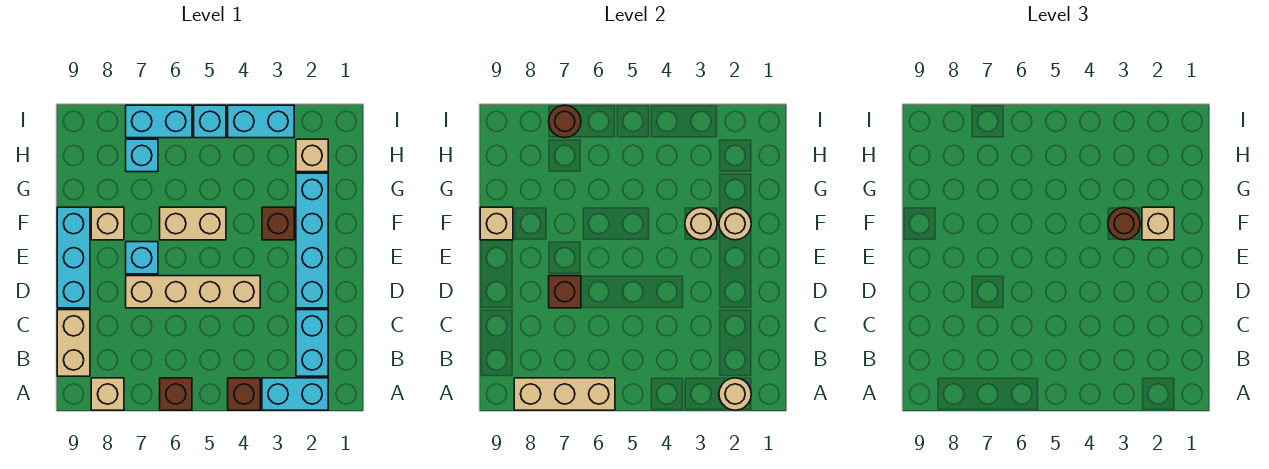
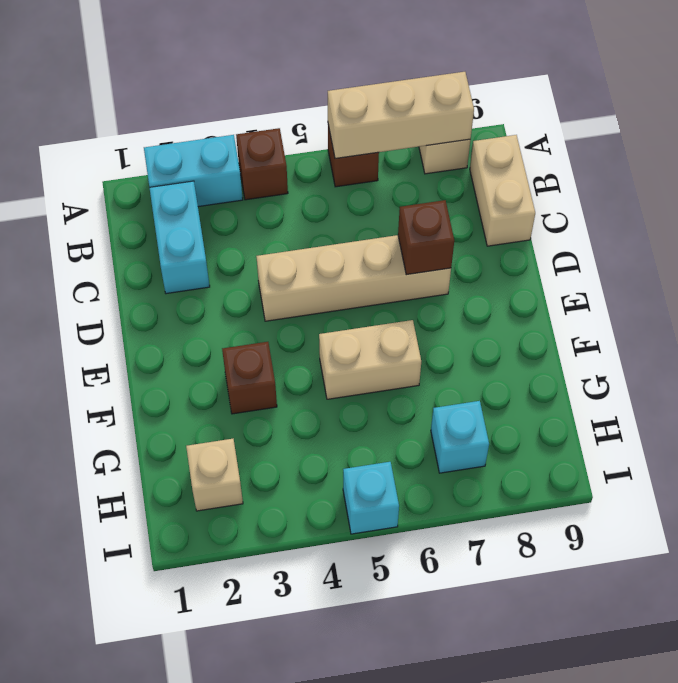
none -> cyan brick D2:G2 level 1
none -> cyan brick D9:F9 level 1
none -> cyan brick E7 level 1

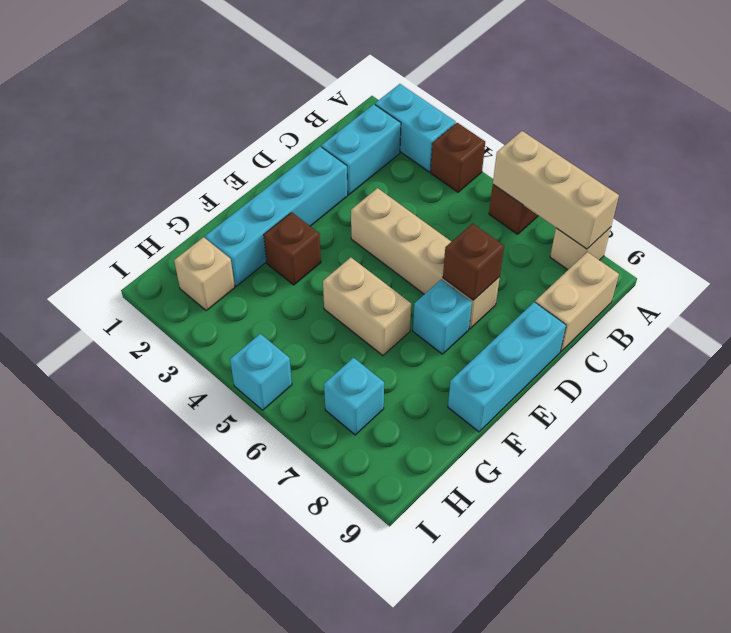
none -> tan brick F8 level 1
none -> cyan brick I3:I4 level 1
none -> cyan brick I6:I7 level 1

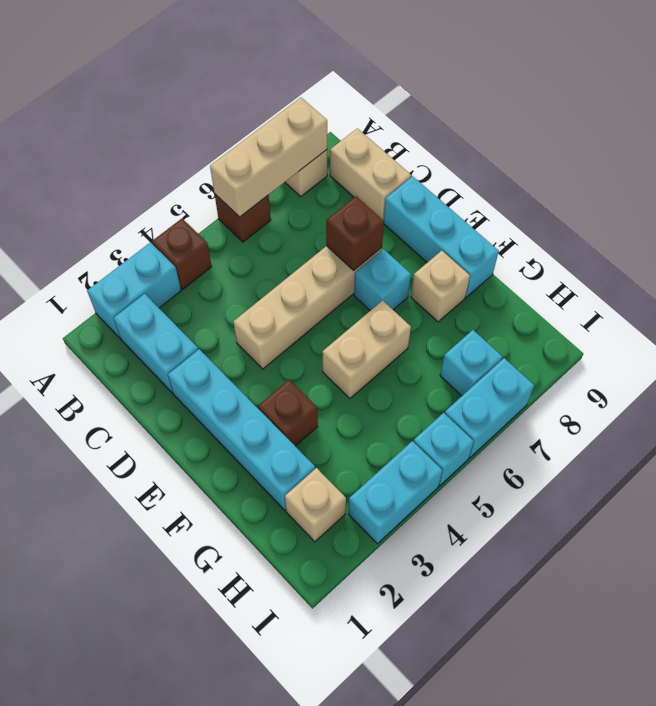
none -> tan round brick A2 level 2
none -> tan round brick F2 level 2
none -> tan round brick F3 level 2

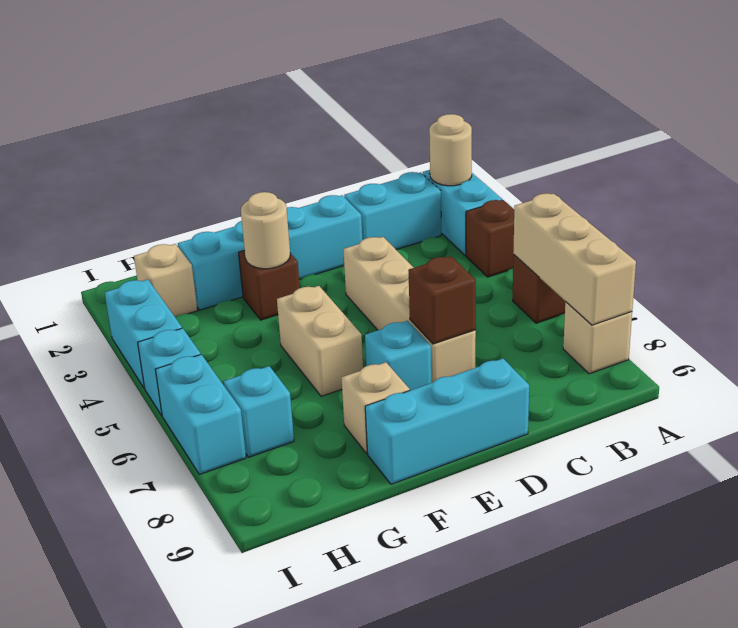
none -> tan brick B9:C9 level 1
none -> tan round brick F2 level 2
none -> tan brick F9 level 2

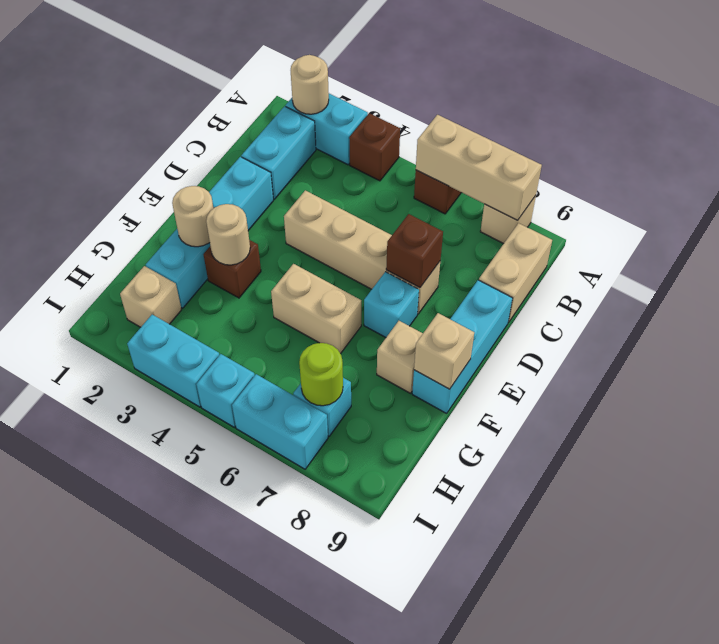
lime round brick H7 level 2 -> none
none -> brown round brick I7 level 2
none -> tan brick F2 level 3
none -> brown round brick F3 level 3

